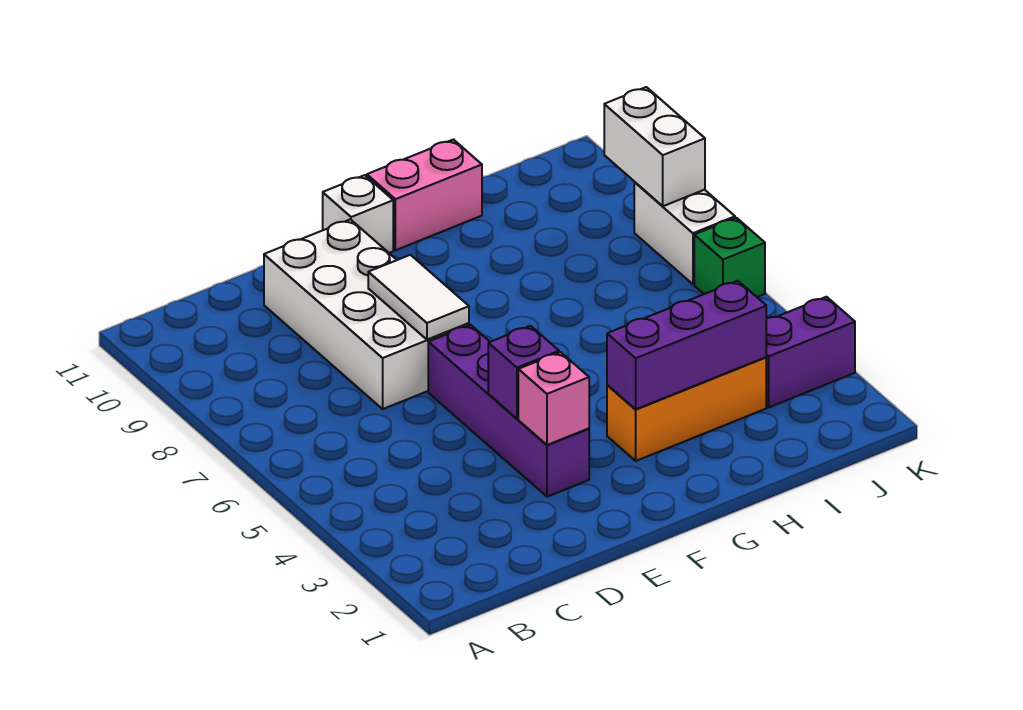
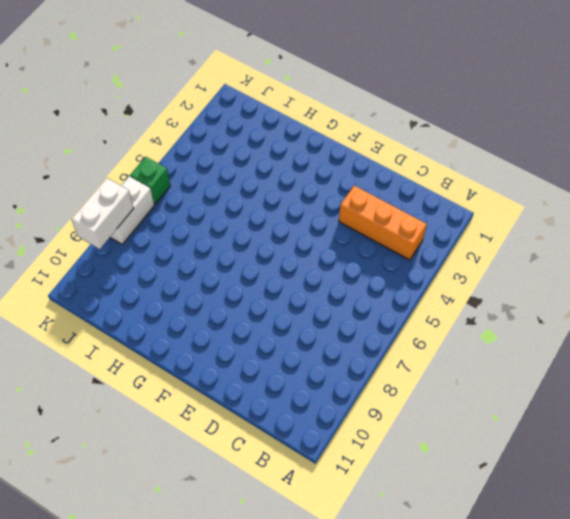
orange brick B3:D3 level 1 -> orange brick G3:I3 level 1
none -> white brick D7:E10 level 1
none -> purple brick E3:E6 level 1
none -> white brick F11 level 1

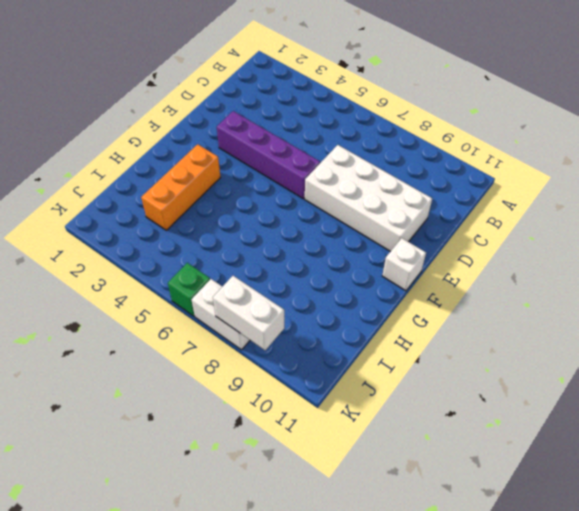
none -> pink brick G11:H11 level 1
none -> purple brick J3:K3 level 1
none -> pink brick E3 level 2

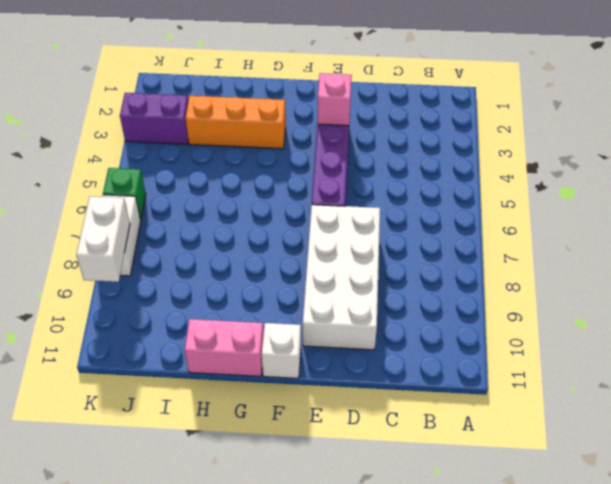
none -> purple brick E4 level 2
none -> white tile E7:E8 level 2
none -> purple brick G3:I3 level 2

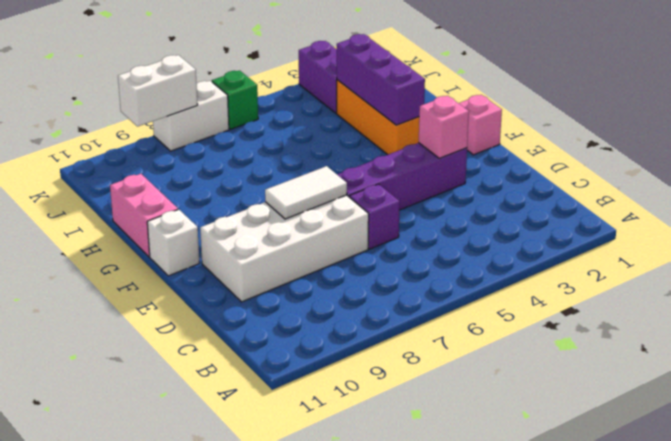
purple brick D6 level 1 -> purple brick E4 level 2
pink brick F1 level 1 -> none

